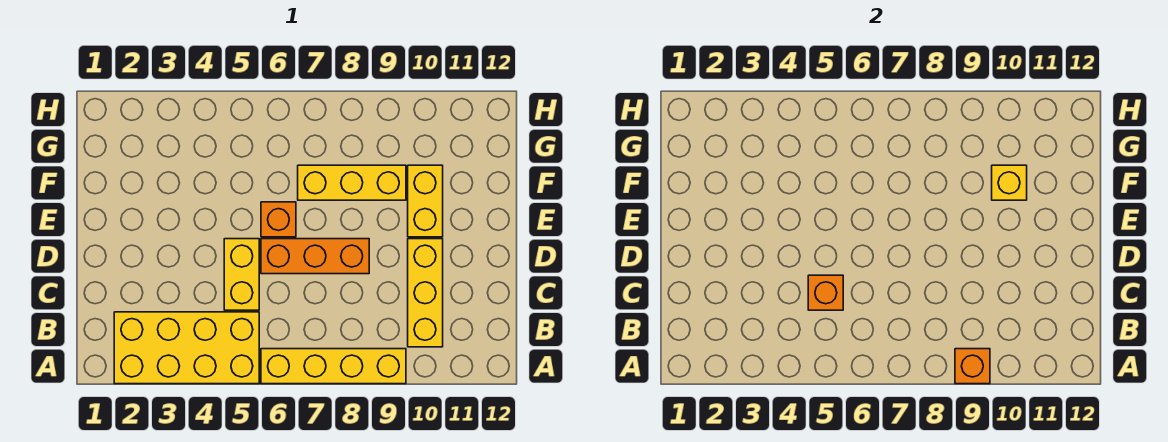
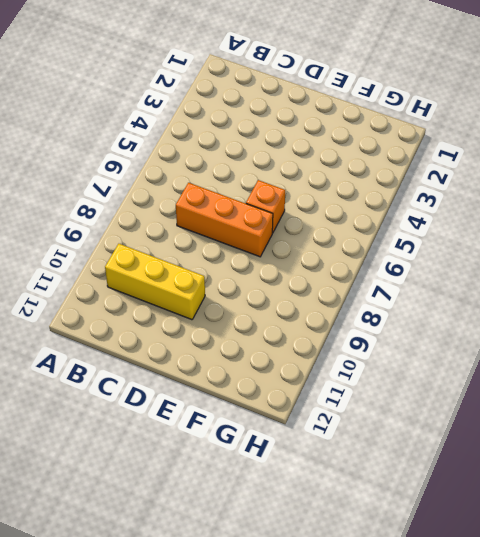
orange brick C7:E7 level 1 -> orange brick D6:D8 level 1
none -> yellow brick A2:B5 level 1
none -> yellow brick A6:A9 level 1

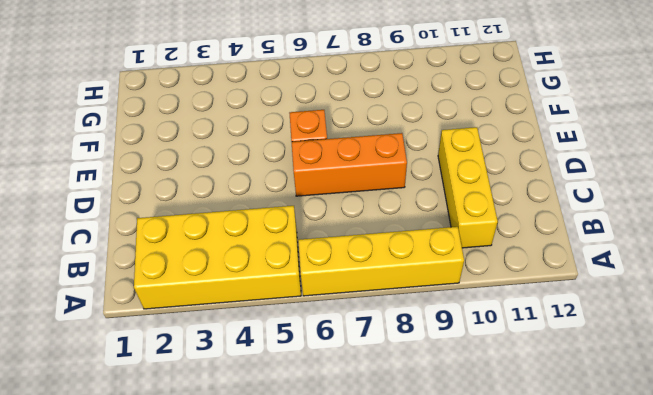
none -> yellow brick C5:D5 level 1
none -> yellow brick E10:F10 level 1

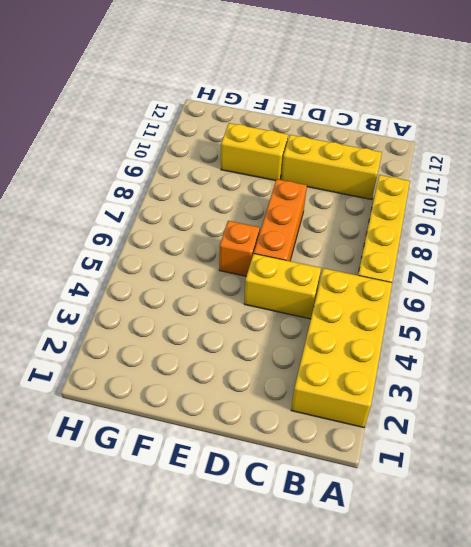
none -> yellow brick F7:F9 level 1
none -> orange brick A9 level 2

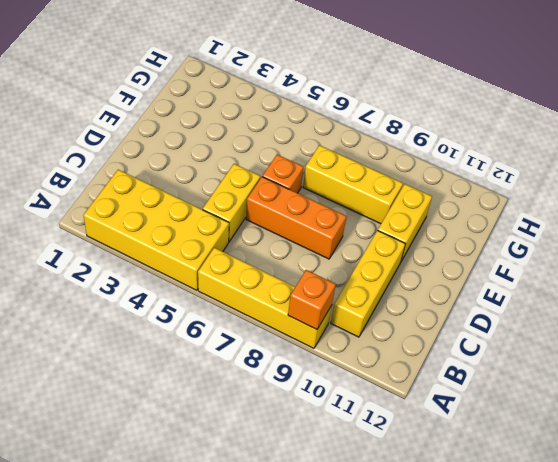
none -> orange brick C5 level 2
none -> yellow brick F10 level 2

